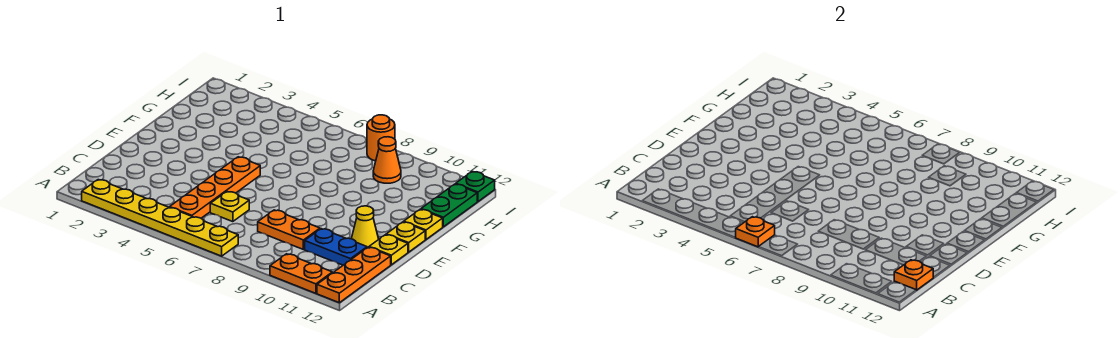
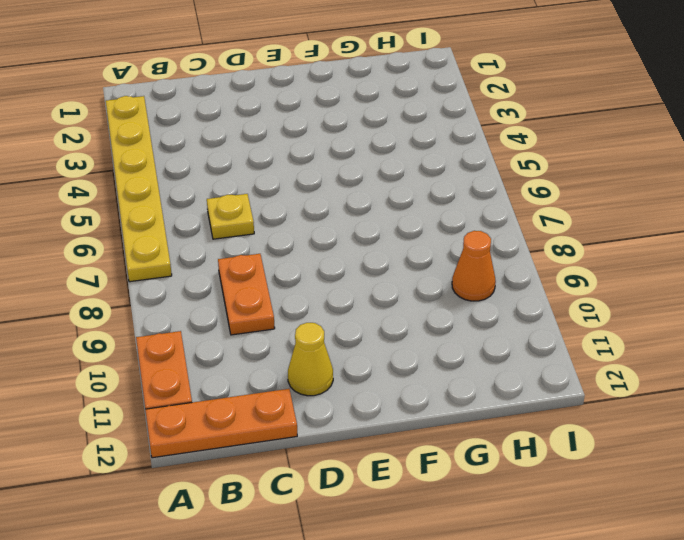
none -> orange plate B5:E5 level 1
none -> blue plate C10:C11 level 1
none -> yellow plate D12 level 1

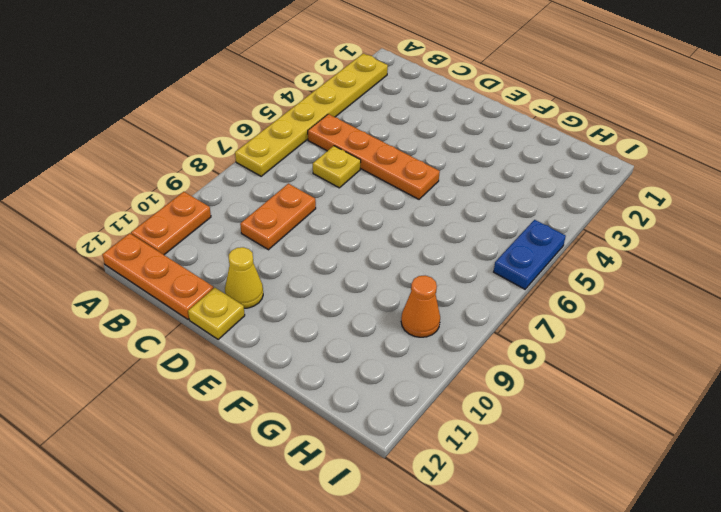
blue plate I5:I6 level 1 -> blue plate C10:C11 level 1
none -> yellow plate E12 level 1
none -> yellow plate F12 level 1
none -> green plate G12:H12 level 1

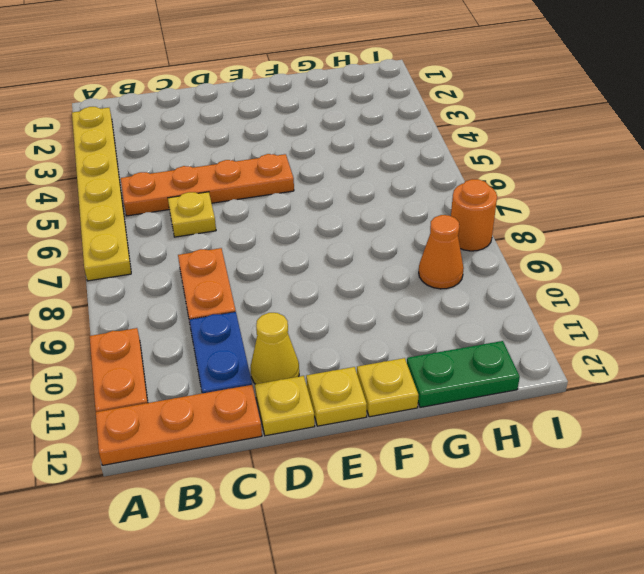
none -> green plate I12 level 1
none -> orange plate A6 level 2
none -> orange plate B12 level 2

